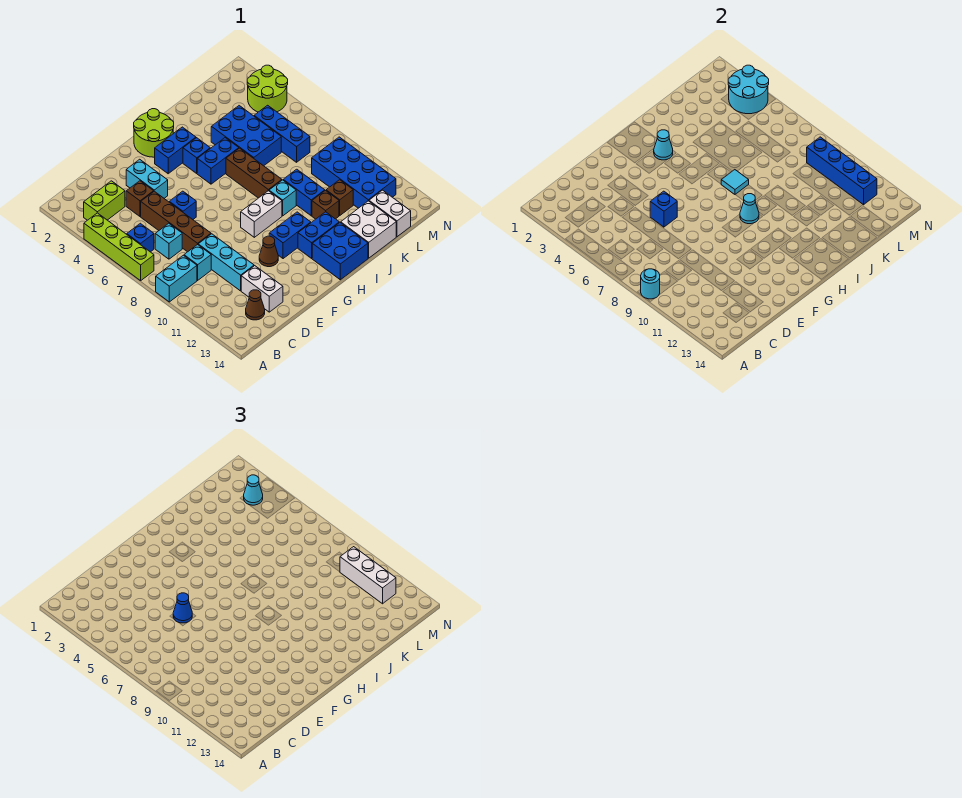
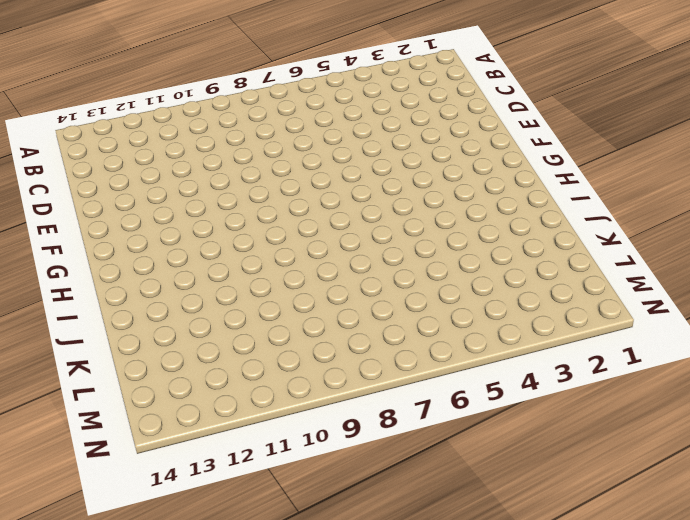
none -> lime brick A4:A7 level 1
none -> cyan brick A9:B9 level 1
none -> lime brick B3:C3 level 1
none -> blue brick B6 level 1

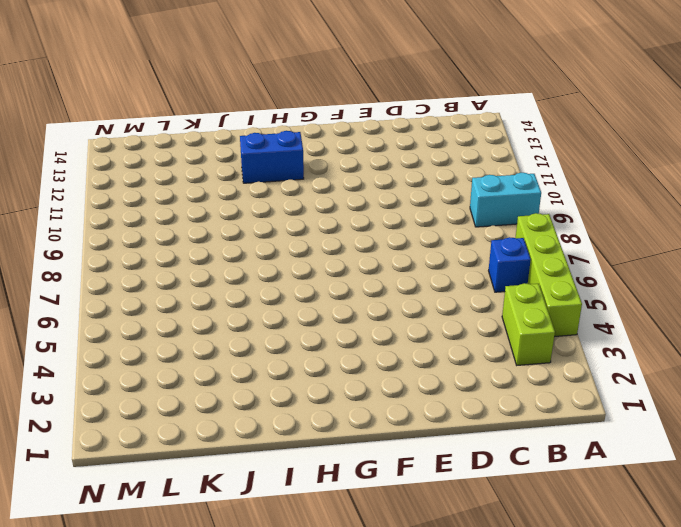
lime brick B3:B4 level 1 -> lime brick B3:C3 level 1
none -> cyan brick C7 level 1
none -> cyan brick C9 level 1
none -> brown cone C13 level 1
none -> brown brick D4 level 1

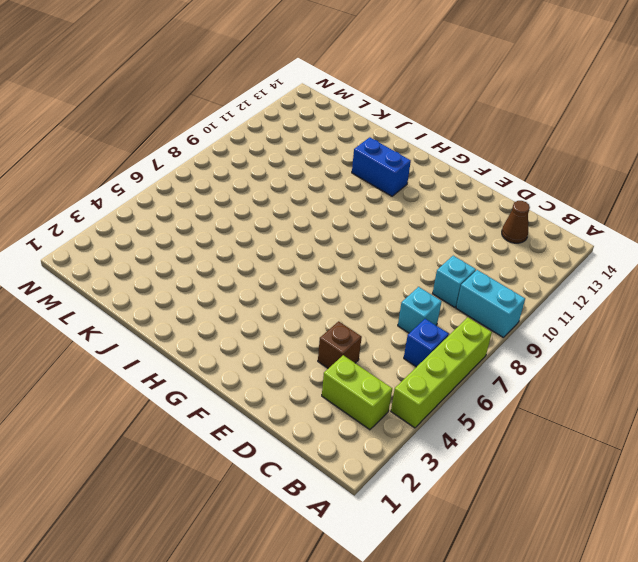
none -> brown brick D5:D8 level 1
none -> cyan brick D9:D11 level 1
none -> white brick D12:D13 level 1
none -> cyan brick E3:E4 level 1

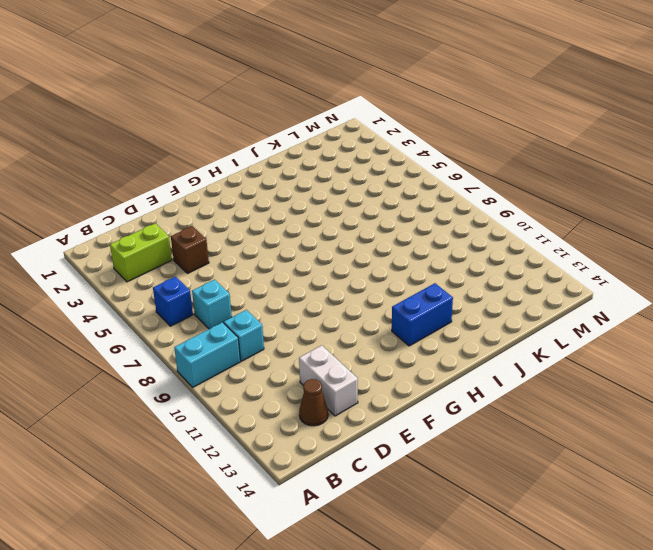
none -> lime brick A4:A7 level 1
none -> brown brick D5:D8 level 1
none -> cyan brick D9:D11 level 1
none -> cyan brick E3:E4 level 1

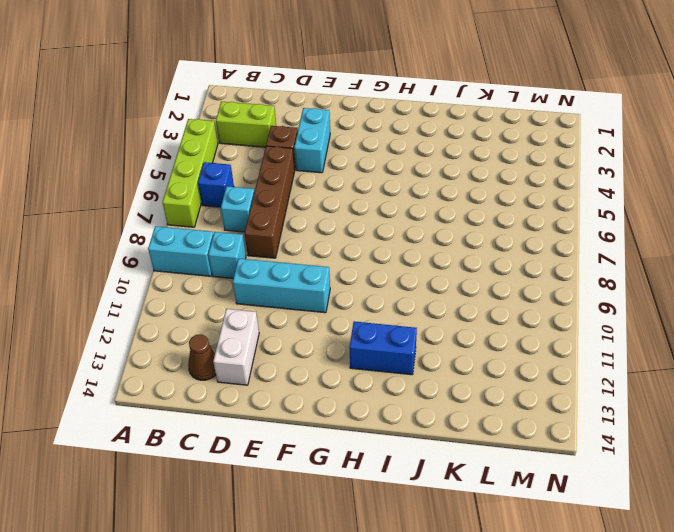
cyan brick D10:F10 level 1 -> cyan brick D9:D11 level 1
none -> blue brick E6 level 1
none -> brown cone F11 level 1
none -> lime round brick G1:H2 level 1
none -> blue brick G3:H3 level 1

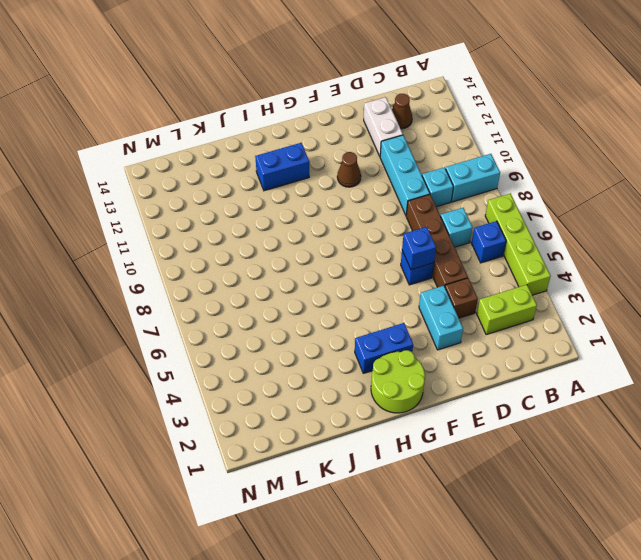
none -> white brick G9:H9 level 1
none -> blue brick G11:H11 level 1
none -> blue brick H4 level 1
none -> blue brick H5:I5 level 1

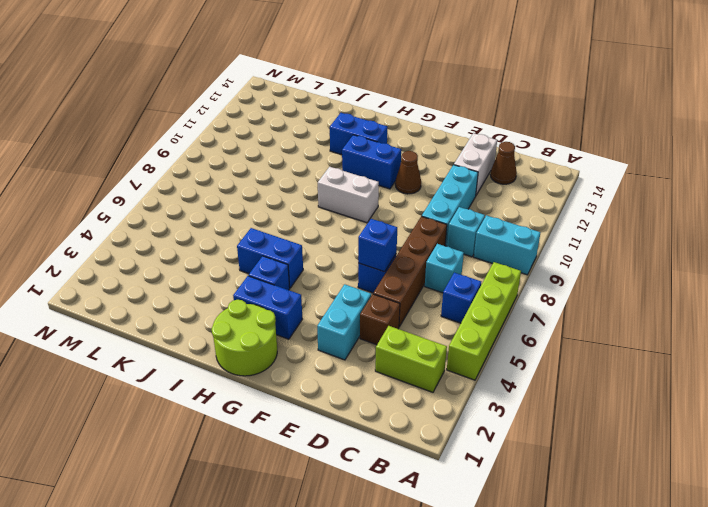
none -> blue brick H13:I14 level 1
none -> brown brick I6:I8 level 1
none -> cyan brick I9 level 1
none -> blue brick J4:K6 level 1

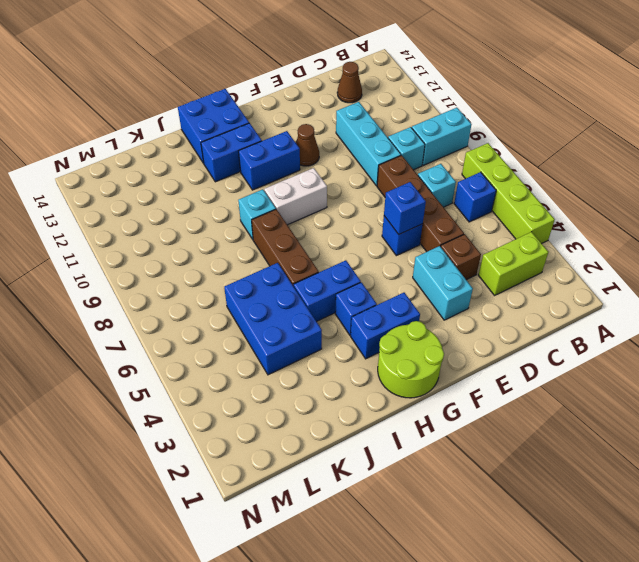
none -> white brick D12:D13 level 1
none -> blue brick J9:J10 level 1
none -> brown brick J11 level 1
none -> white brick J13:K14 level 1

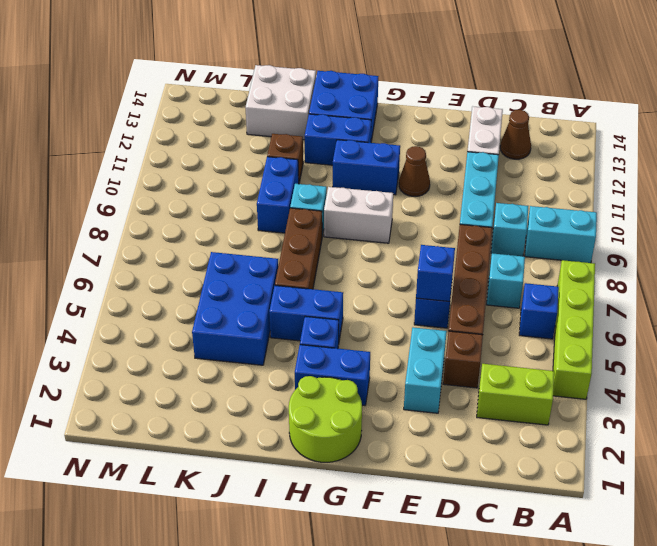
none -> brown brick K11 level 1
none -> blue brick L5:L7 level 1
none -> blue brick L9:M12 level 1
none -> white brick L13:L14 level 1

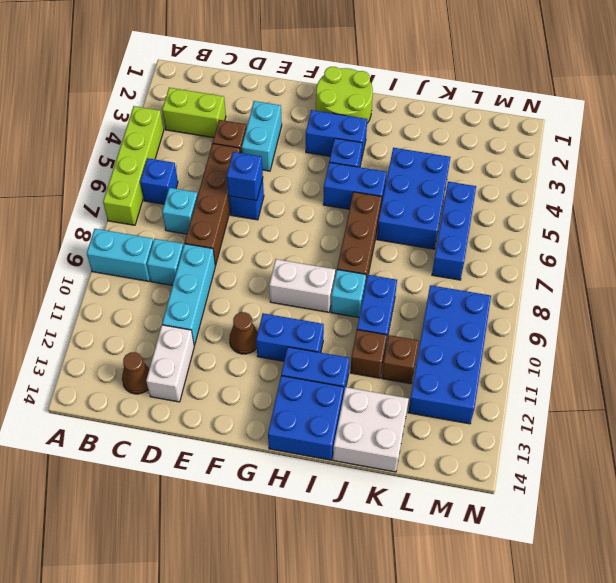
none -> white brick L13:L14 level 1
none -> lime round brick M3:N4 level 1
none -> cyan round brick A9 level 2
none -> cyan cone H3 level 2

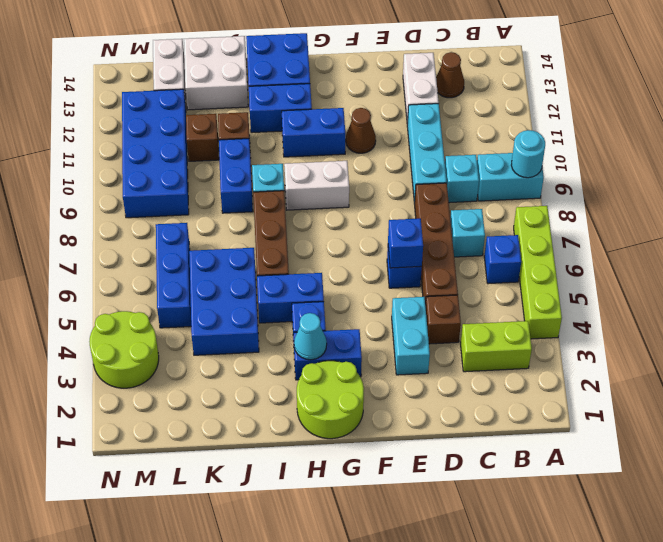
none -> cyan cone H9 level 2
none -> cyan tile I7 level 2
none -> cyan round brick M3:N4 level 2
none -> blue brick M9:M12 level 2

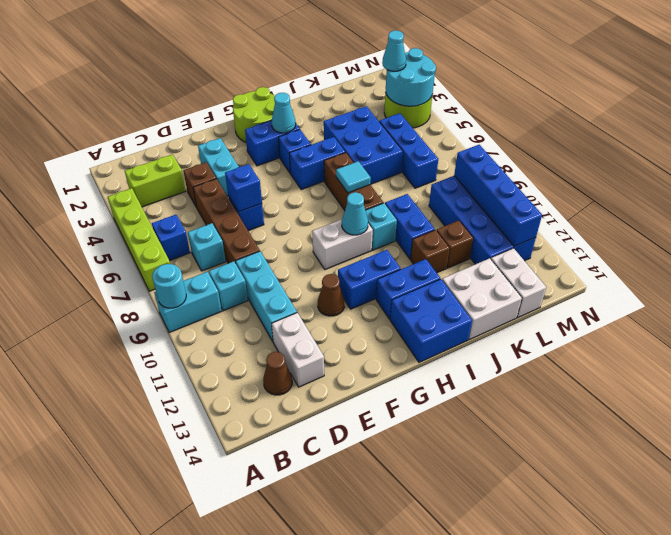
none -> blue cone E6 level 3
none -> white brick M10:M12 level 3

